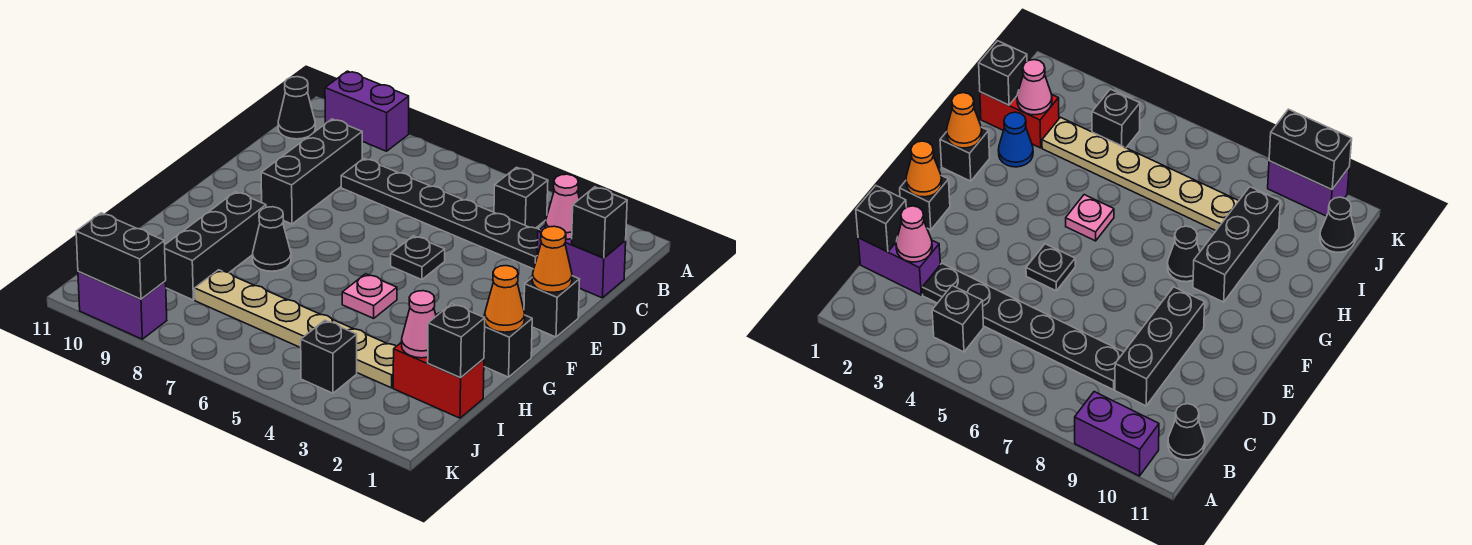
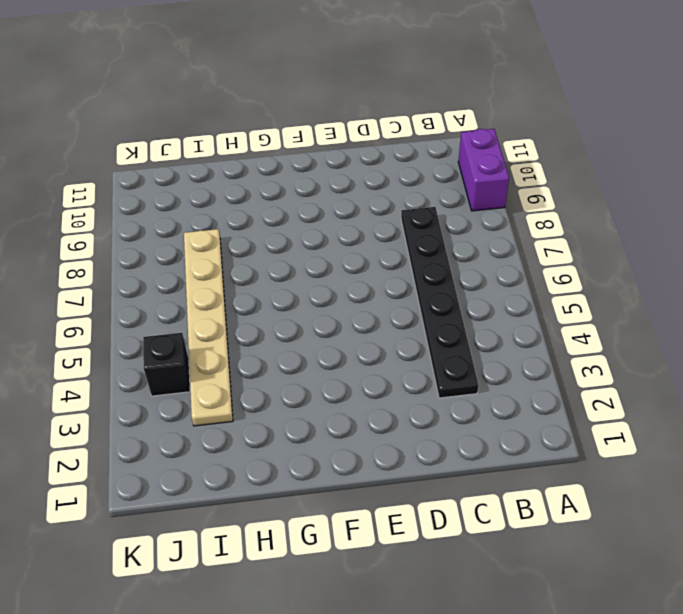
none -> black brick B4 level 1
none -> black cone B11 level 1
none -> purple brick C1:C2 level 1

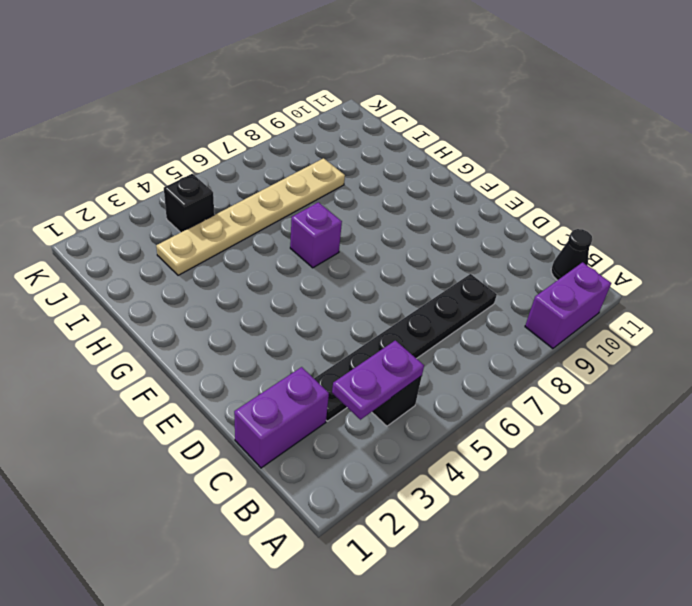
purple plate B3:B4 level 2 -> none
purple brick G6 level 1 -> none
none -> black brick C9:E9 level 1
none -> black brick E1 level 1
none -> black plate E5 level 1

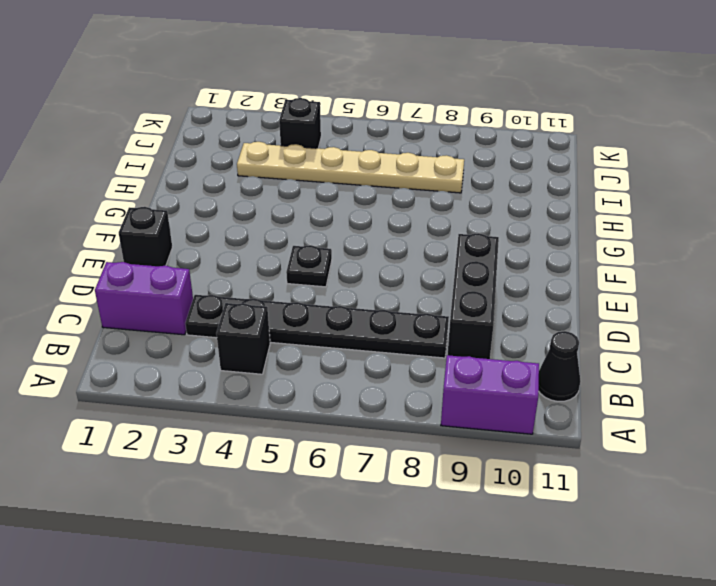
none -> black brick G1 level 1
none -> pink plate G5 level 1
none -> black cone G8 level 1

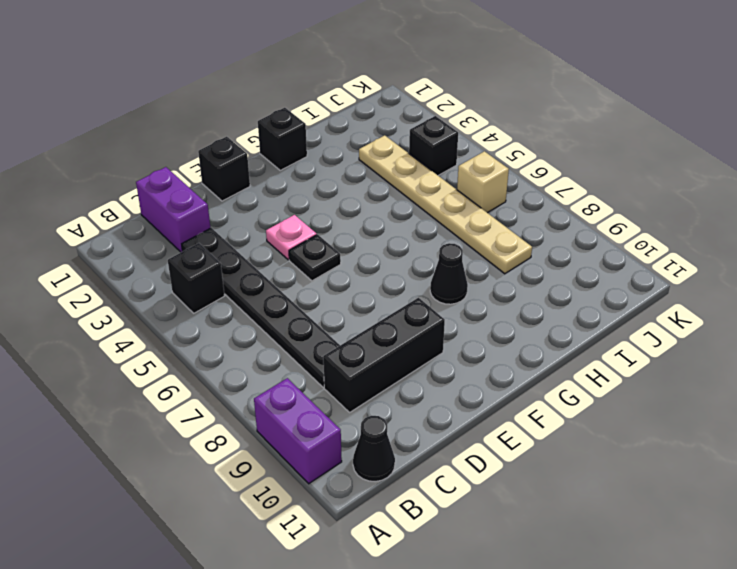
pink plate E4 level 1 -> pink plate G5 level 1
tan brick J6 level 1 -> none
none -> black brick G9:I9 level 1
none -> blue cone H2 level 1
none -> red brick I1:I2 level 1

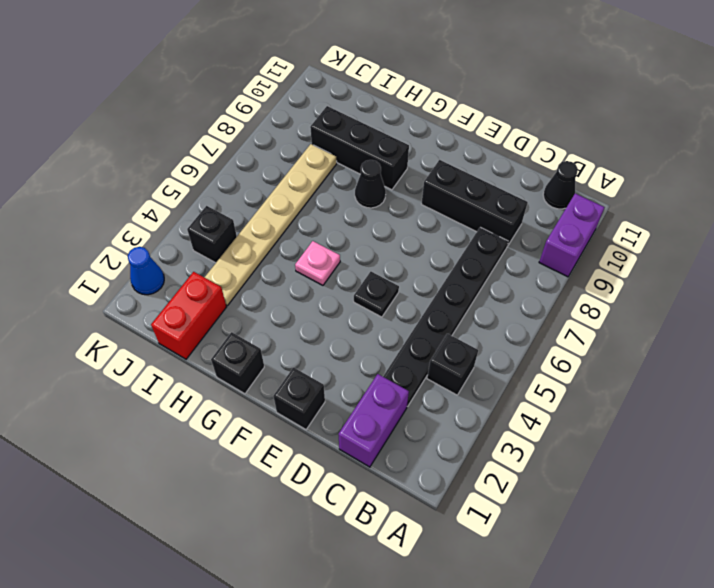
blue cone K2 level 1 -> blue cone H2 level 1
none -> black cone J11 level 1
none -> purple brick K9:K10 level 1
none -> black brick C1 level 2

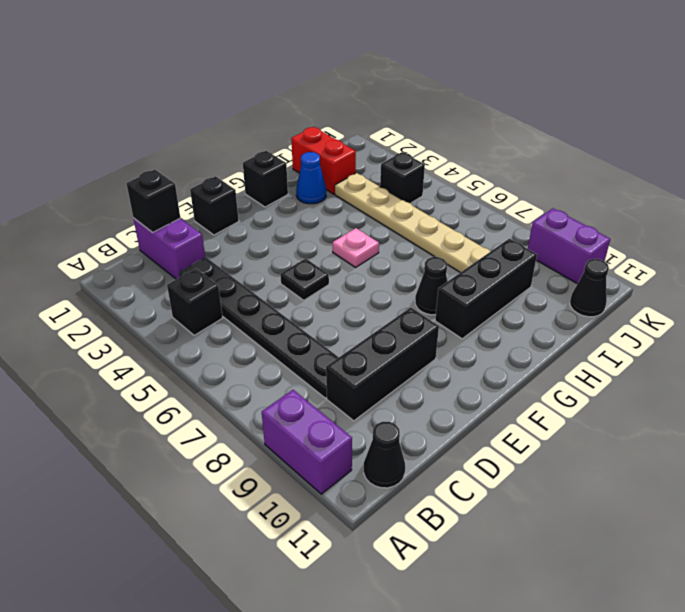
none -> pink cone C2 level 2
none -> orange cone E1 level 2
none -> orange cone G1 level 2

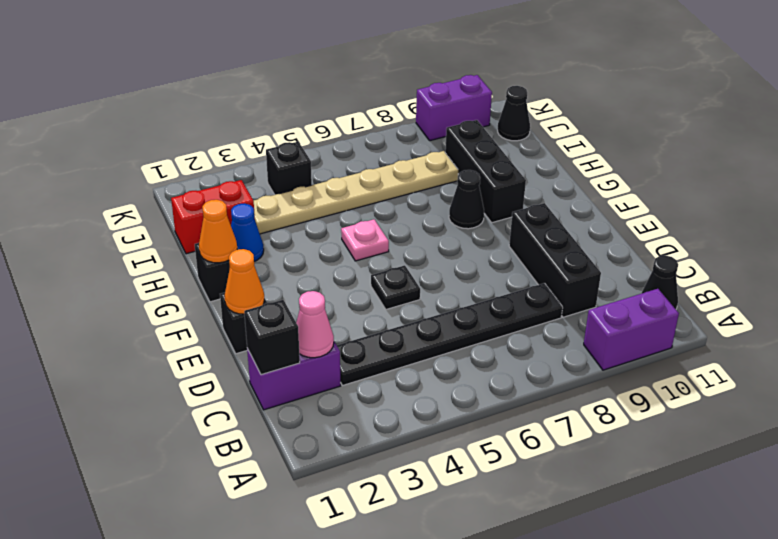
none -> black brick B4 level 1
none -> black brick I1 level 2
none -> pink cone I2 level 2

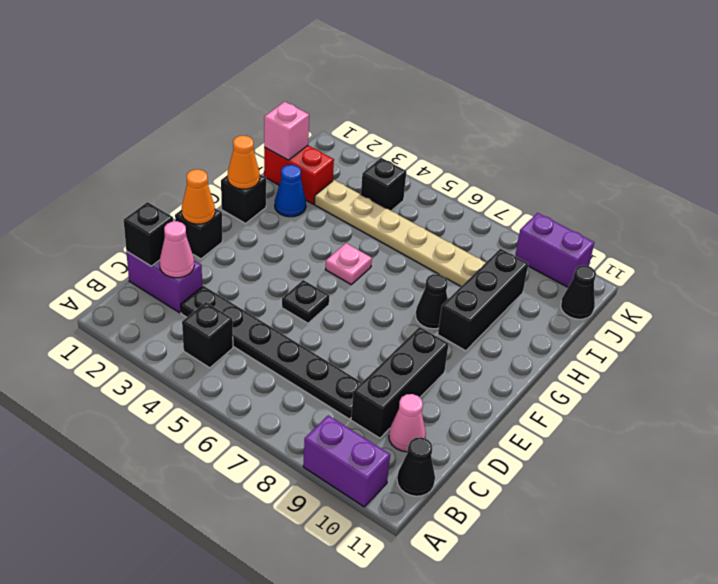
pink cone C10 level 1 -> pink cone I2 level 2
pink brick I1 level 2 -> black brick I1 level 2
none -> black brick K9:K10 level 2

